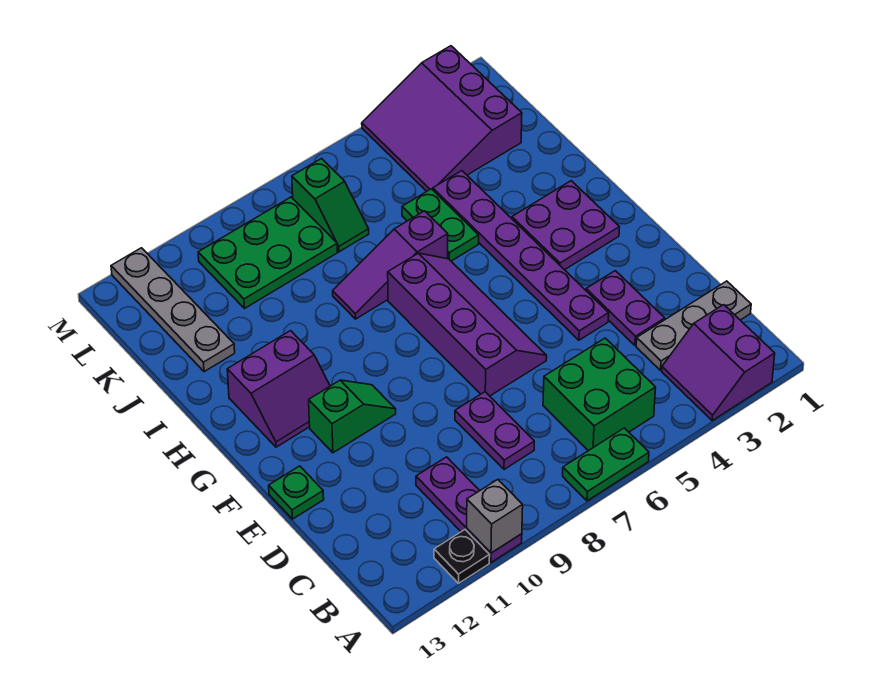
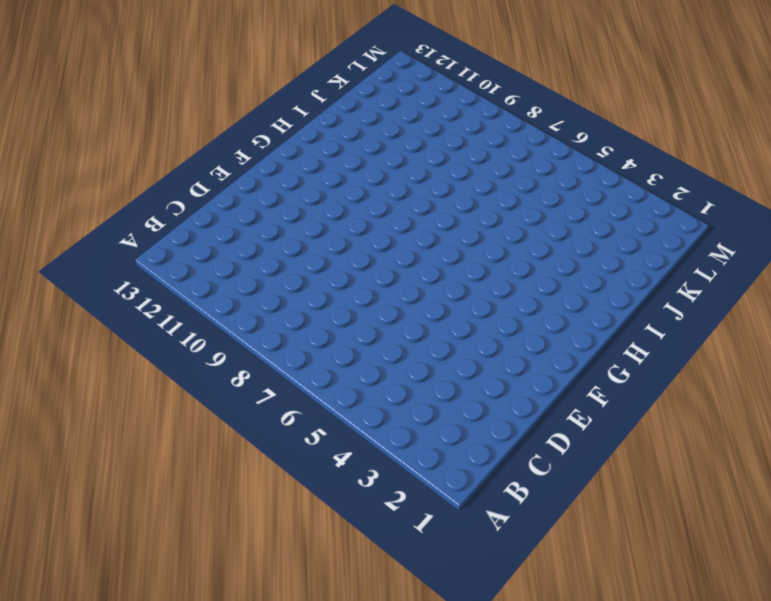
none -> purple slope A2:B3 level 1 top 2
none -> green plate A6:A7 level 1
none -> purple plate A10:C10 level 1

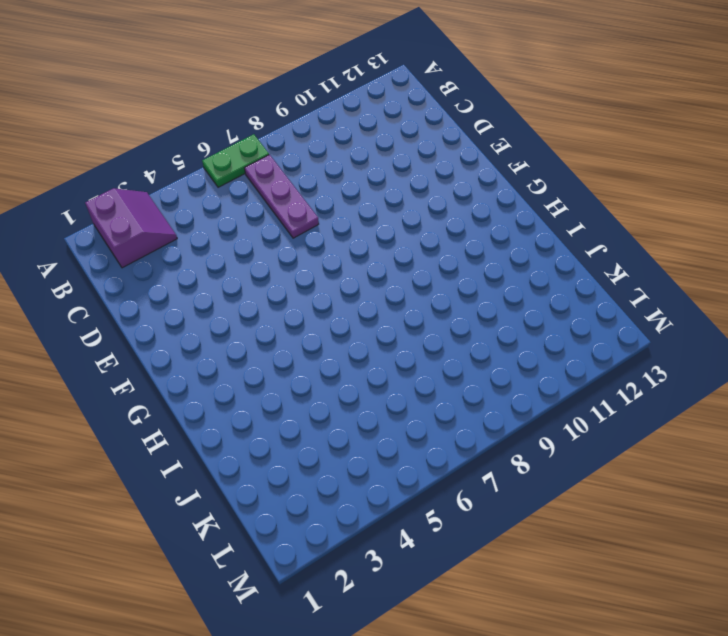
purple plate B7:D7 level 1 -> purple plate A10:C10 level 1
none -> black plate A11 level 1
none -> green brick B5:C6 level 1
none -> grey plate C1:C3 level 1

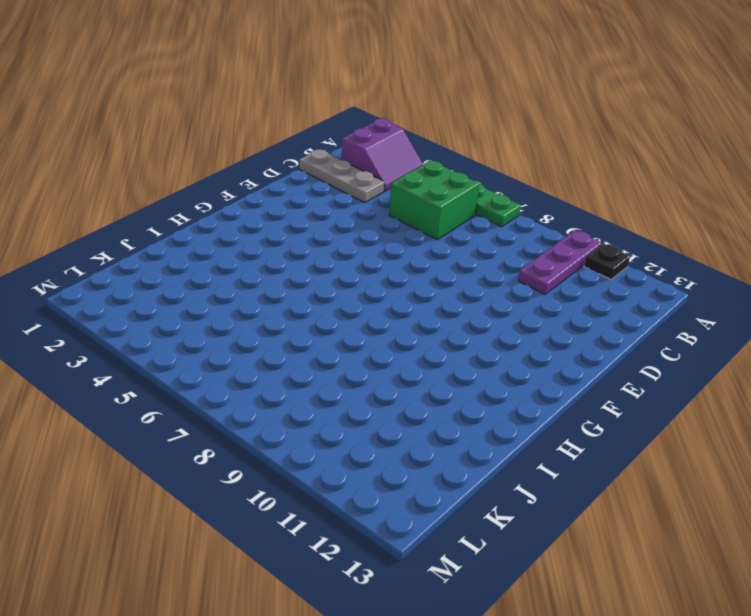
none -> purple plate C8:D8 level 1
none -> purple plate D3:E3 level 1
none -> purple plate E4:J4 level 1

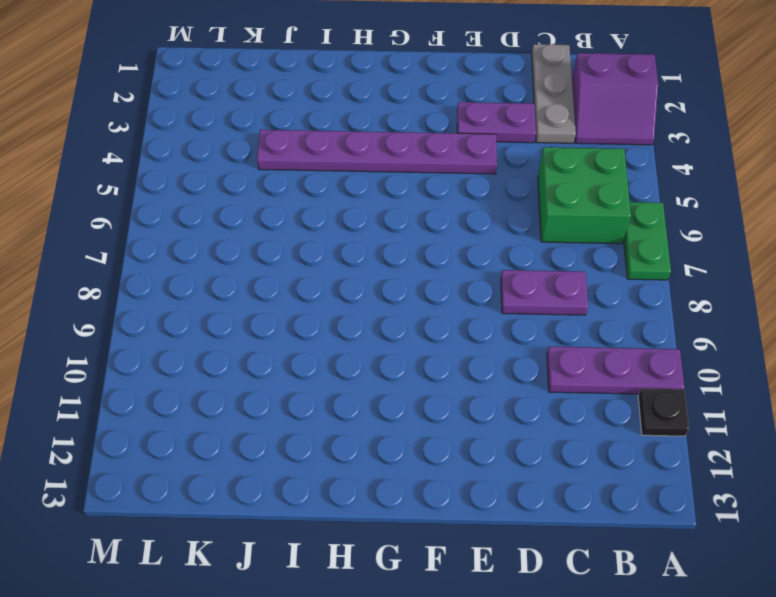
none -> purple slope E6:H7 level 1 top 7
none -> green plate E13 level 1
none -> green slope F10:F11 level 1 top 11

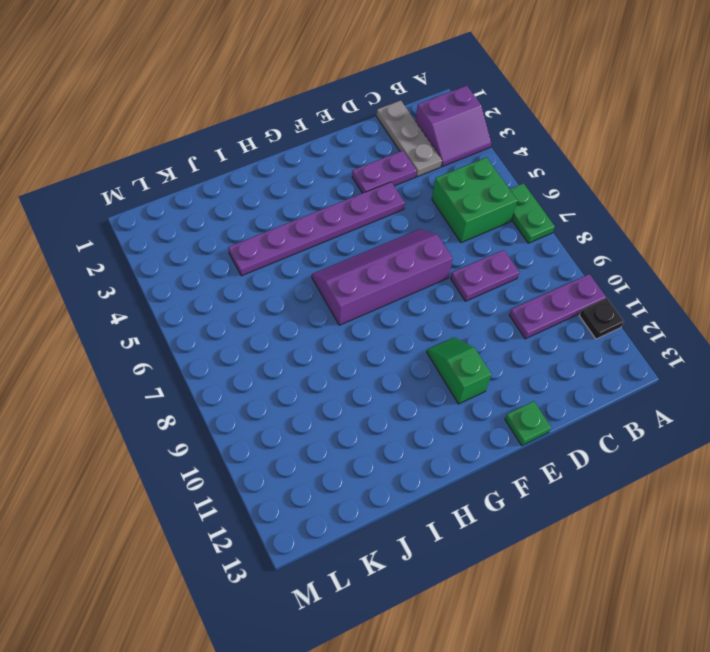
none -> purple plate G2:H3 level 1
none -> purple slope G11:H12 level 1 top H
none -> green plate I5:J5 level 1

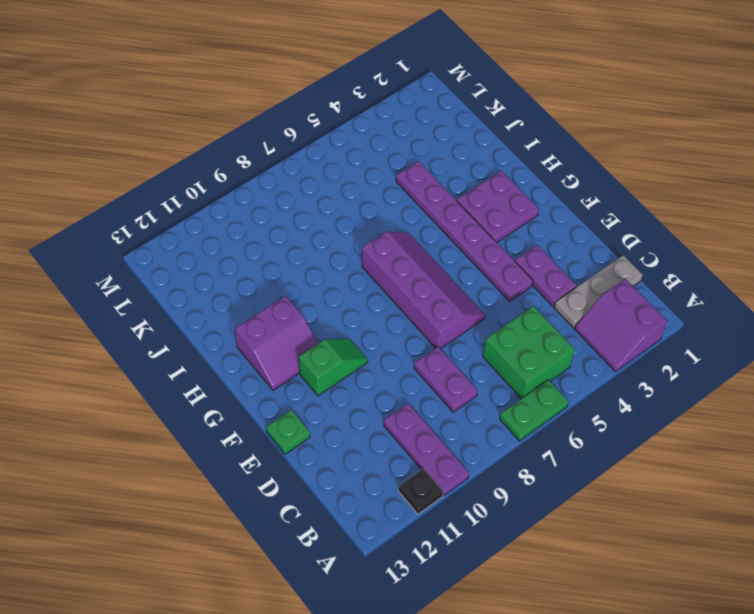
none -> green plate I5:J5 level 1
none -> purple slope I6:I8 level 1 top 6
none -> grey plate J12:M12 level 1

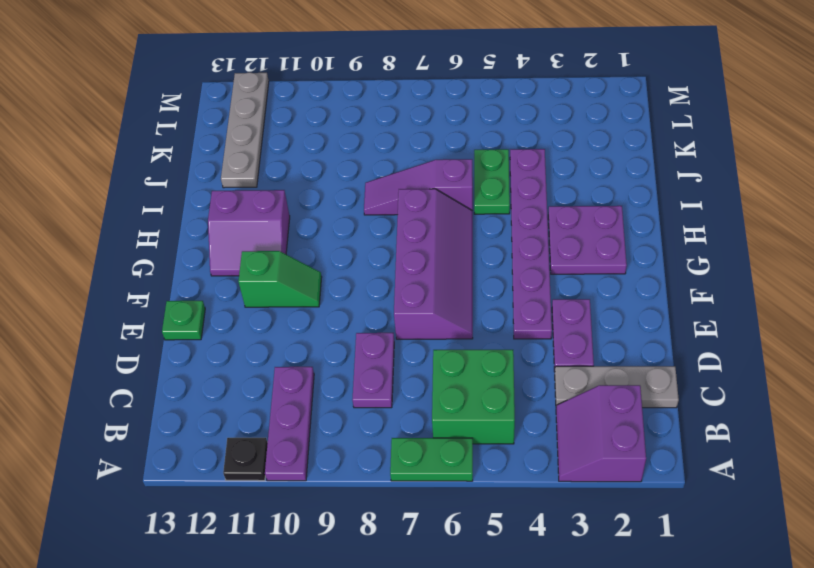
none -> purple slope K2:M4 level 1 top 2
none -> green slope K7:L7 level 1 top L
none -> green plate K8:L10 level 1

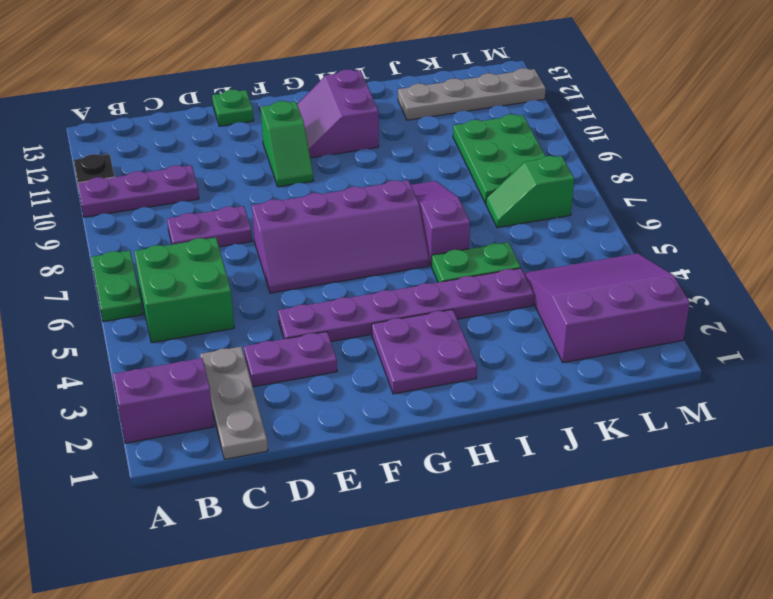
none -> grey brick A10 level 2

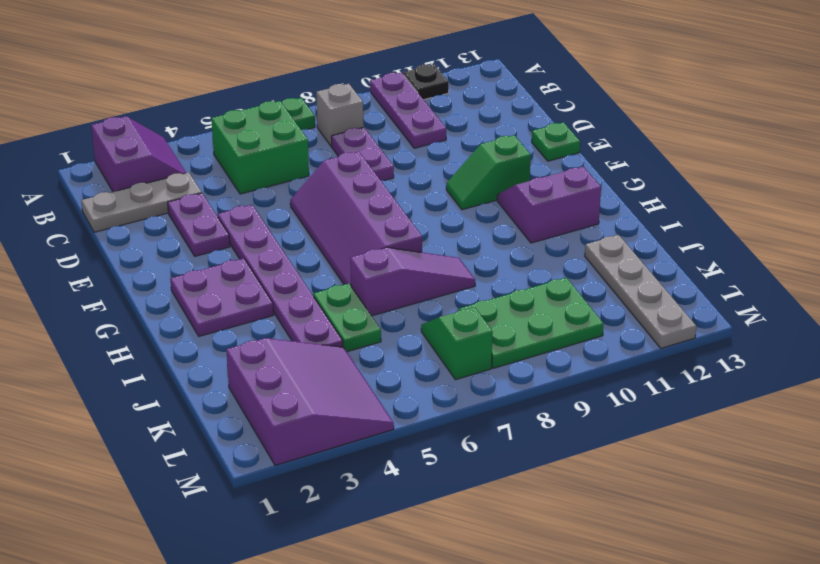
grey brick B8 level 1 -> grey brick A10 level 2

